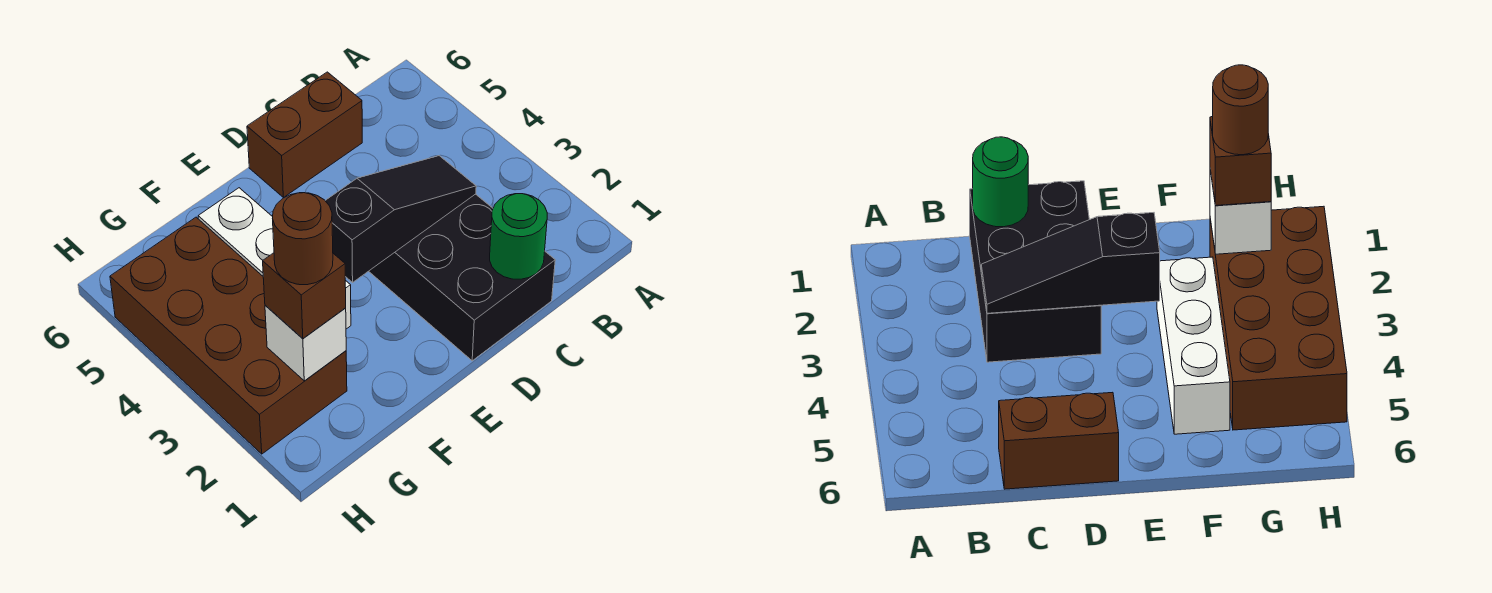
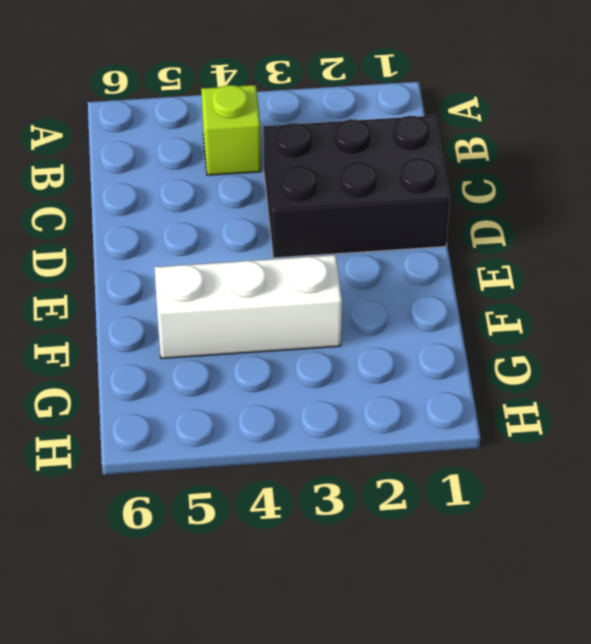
lime brick B4 level 1 -> none
none -> brown brick C6:D6 level 1
none -> brown brick G2:H5 level 1

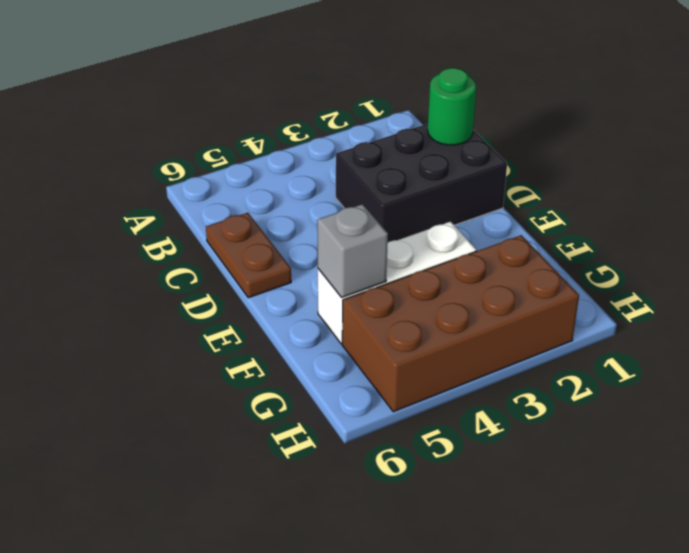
brown plate C6:D6 level 1 -> brown brick C6:D6 level 1
grey brick F5 level 2 -> none
none -> black slope C3:E3 level 2 top E
none -> white brick G2 level 2

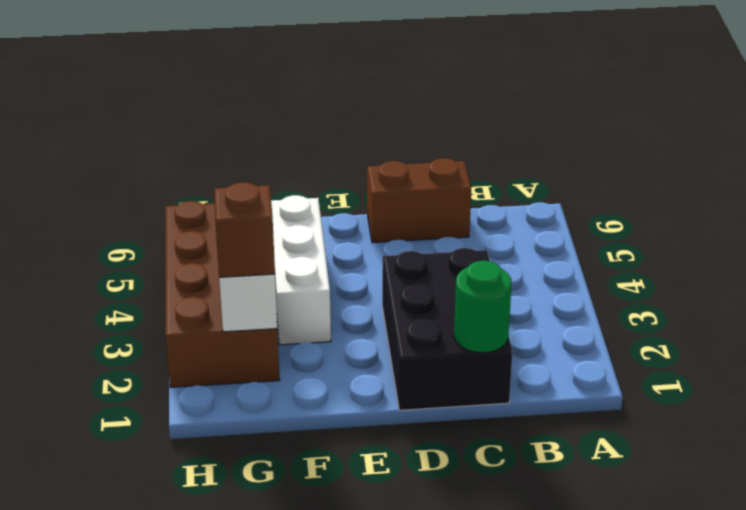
none -> black slope C3:E3 level 2 top E
none -> brown round brick G2 level 4

